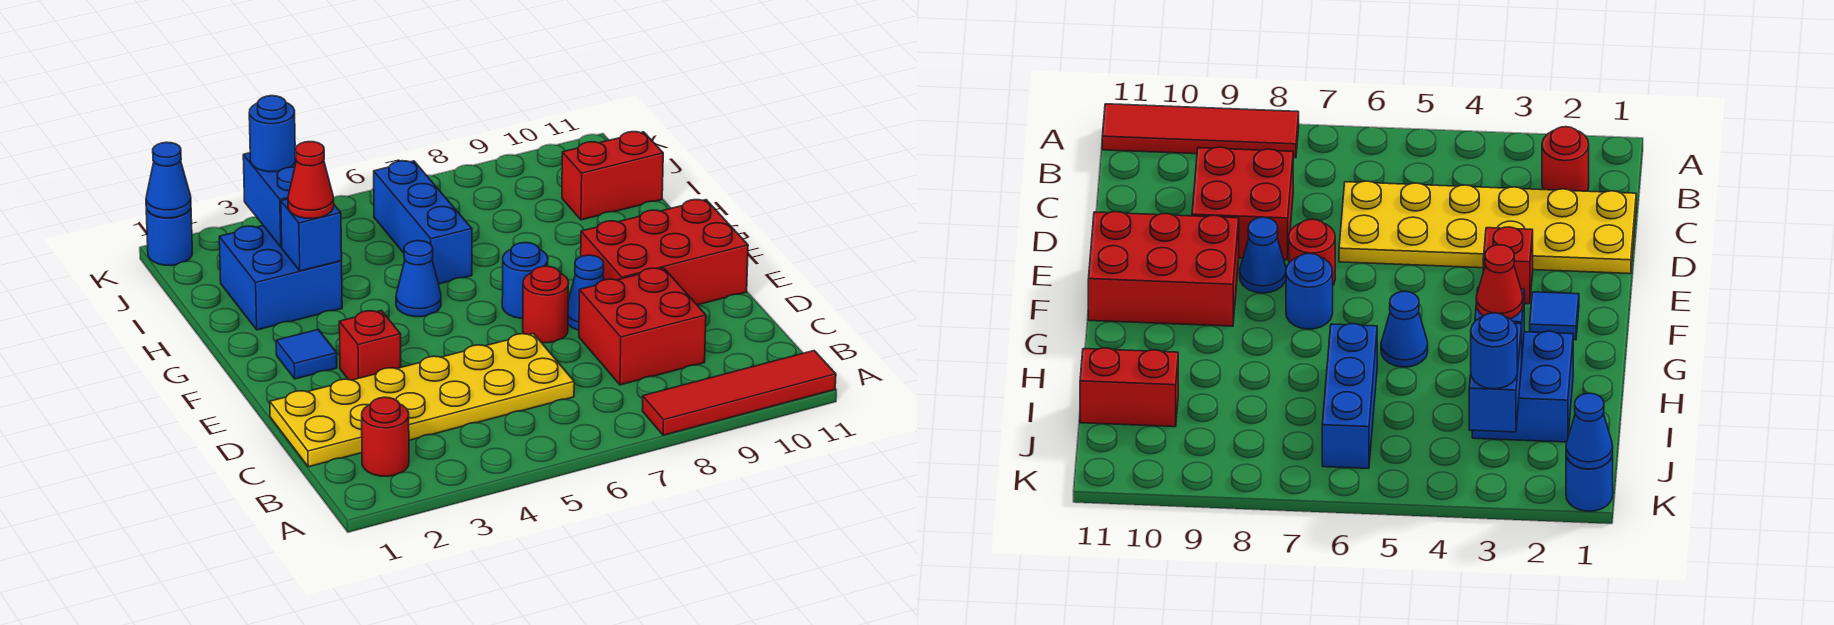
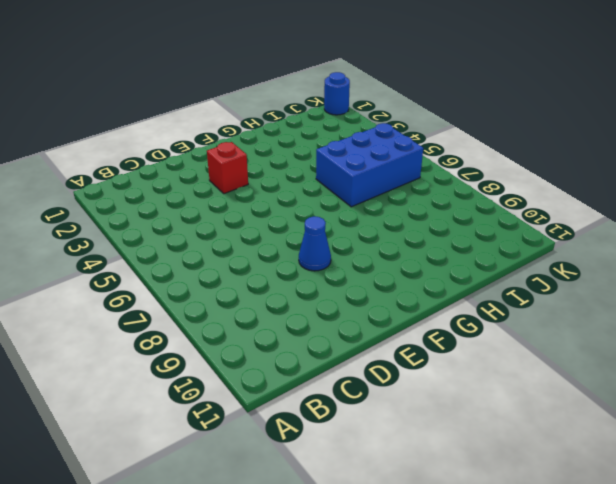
blue brick H5:J6 level 1 -> blue brick H6:J6 level 1
none -> red tile A8:A11 level 1
none -> red round brick B2 level 1
none -> yellow plate C1:D6 level 1

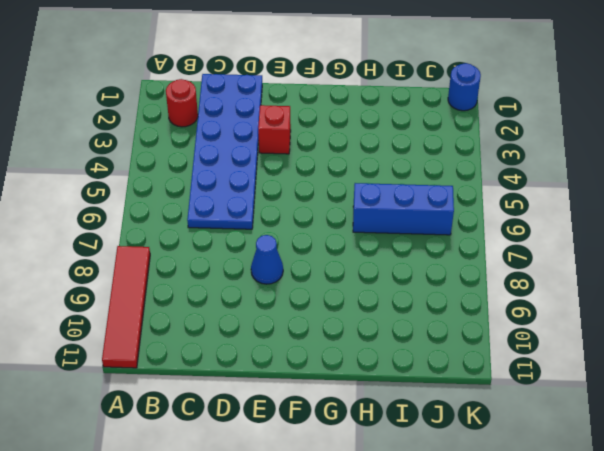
blue plate C1:D6 level 1 -> yellow plate C1:D6 level 1
none -> red brick C8:D9 level 1
none -> red round brick E7 level 1
none -> red brick E9:F11 level 1

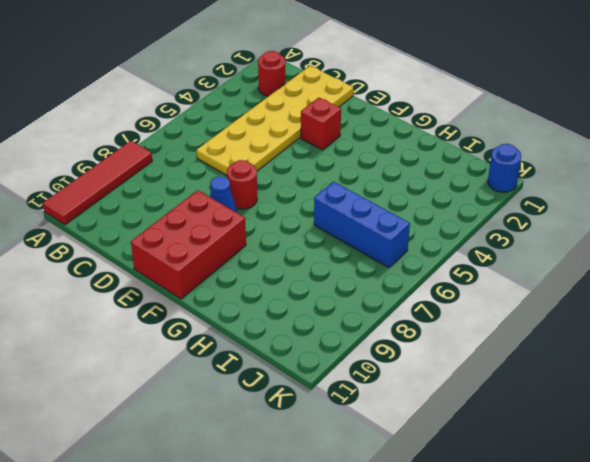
none -> red brick C8:D9 level 1
none -> blue tile F2 level 1
none -> blue round brick F7 level 1

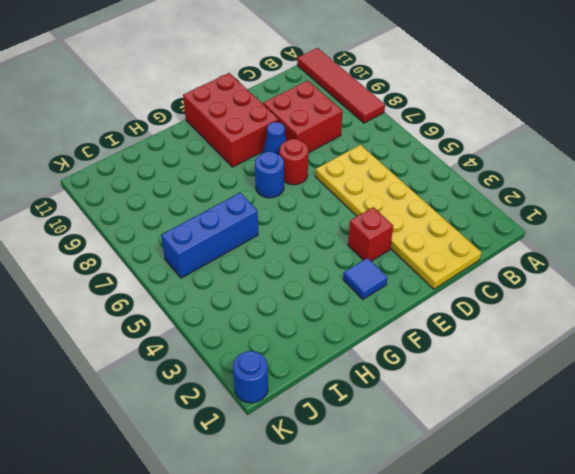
none -> red round brick B2 level 1
none -> blue cone G5 level 1
none -> blue brick H2:I3 level 1

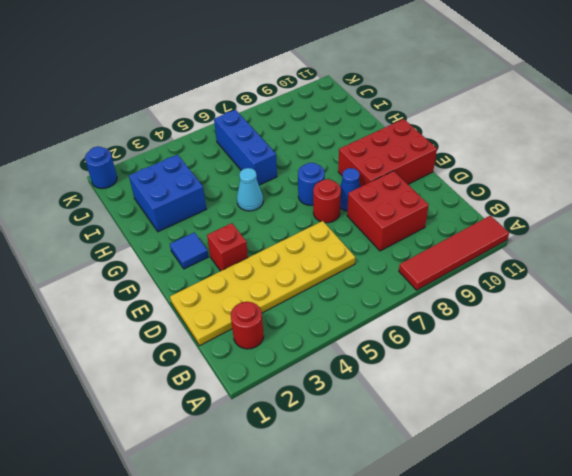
cyan cone G5 level 1 -> blue cone G5 level 1
none -> red brick I10:I11 level 1
none -> blue brick H3 level 2
none -> blue brick I3:J3 level 2

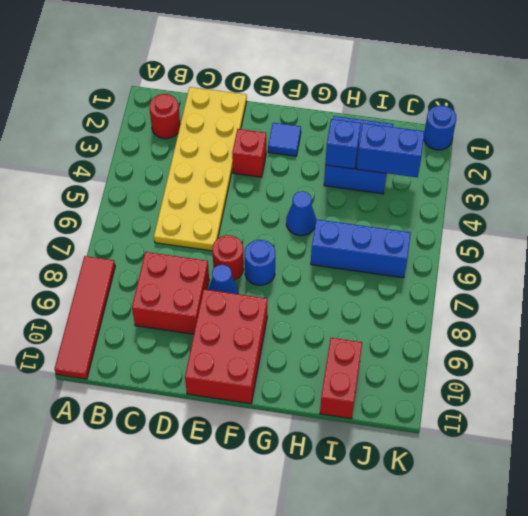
none -> blue cone K1 level 2
none -> red cone H3 level 3
none -> blue round brick J3 level 3

